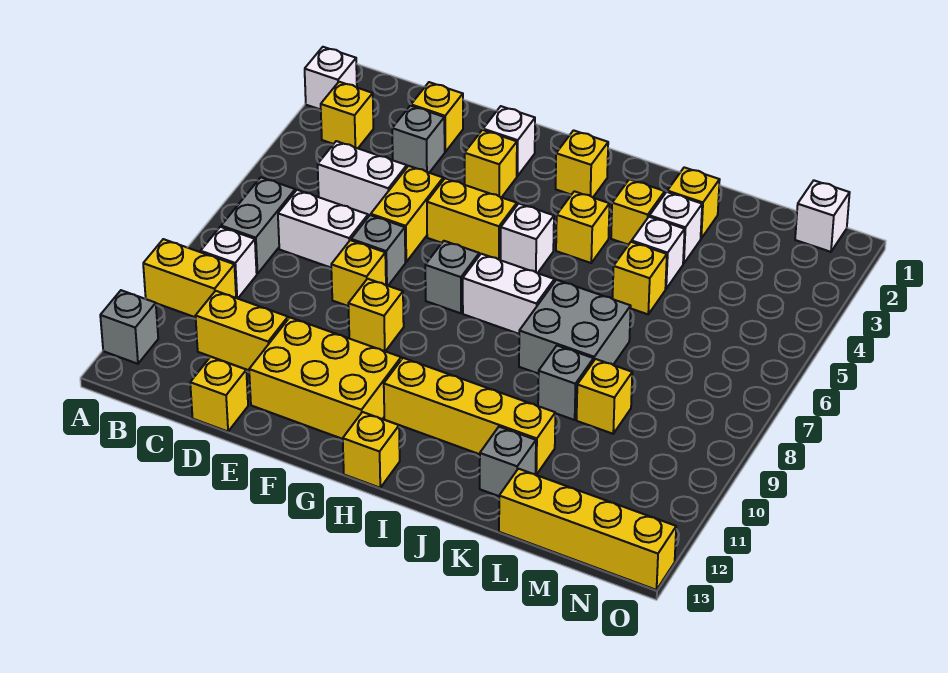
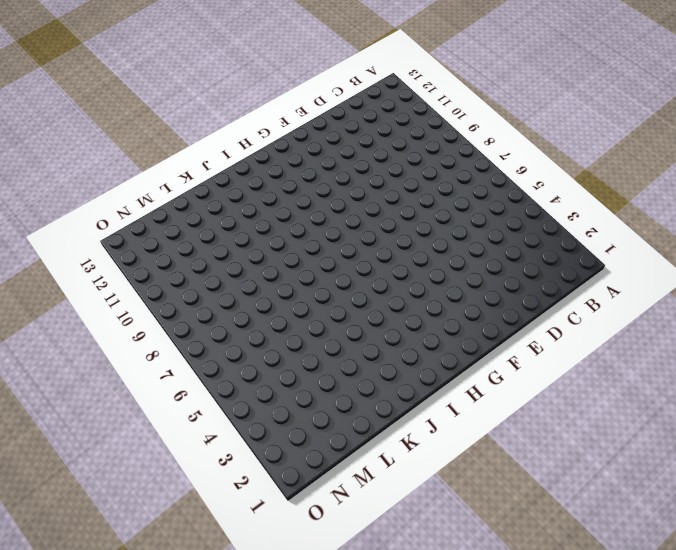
none -> white brick A2 level 1
none -> yellow brick A10:B10 level 1
none -> grey brick A12 level 1
none -> yellow brick B3 level 1

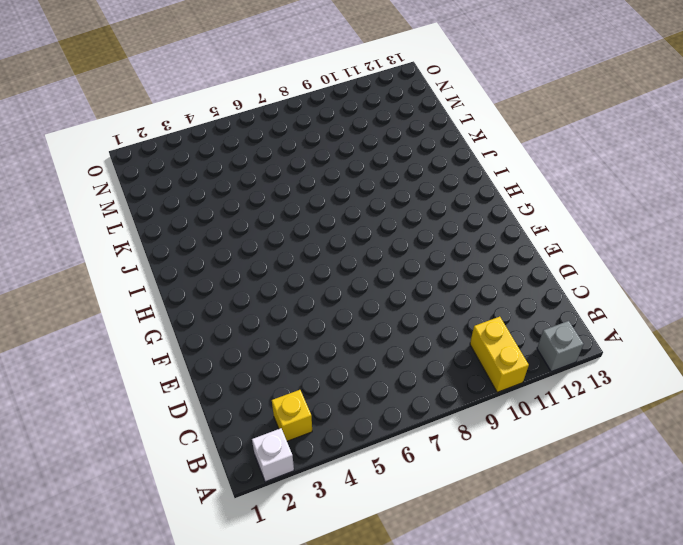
none -> grey brick B7:B8 level 1
none -> white brick B9 level 1
none -> white brick C5:D5 level 1
none -> white brick C7:D7 level 1

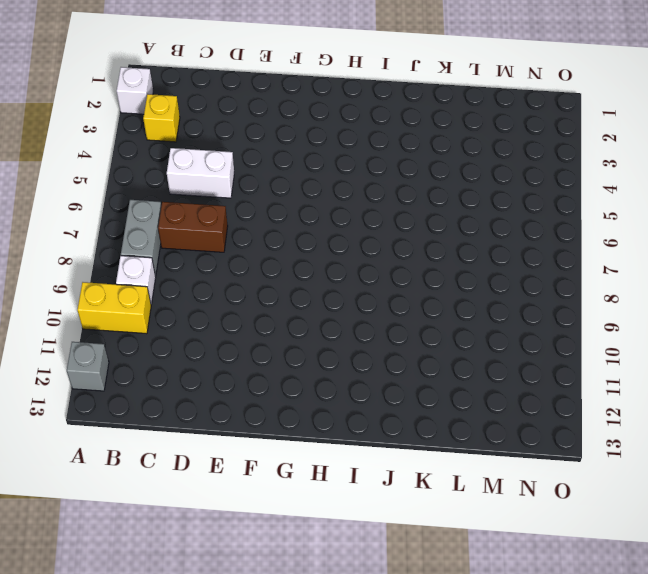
brown brick C7:D7 level 1 -> white brick C7:D7 level 1
none -> yellow brick C11:D11 level 1
none -> yellow brick D2 level 1
none -> grey brick D3 level 1
none -> yellow brick D13 level 1

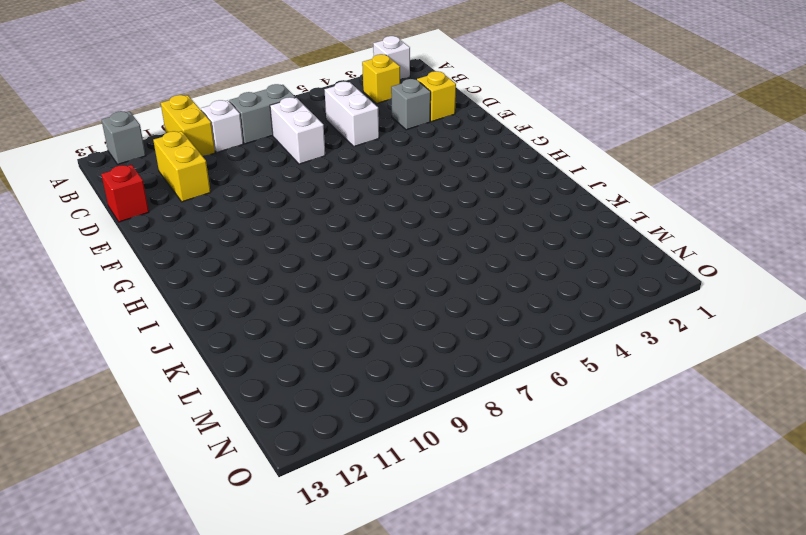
red brick D13 level 1 -> yellow brick D13 level 1
none -> yellow brick E5:E6 level 1
none -> grey brick E7 level 1
none -> yellow brick E8 level 1
none -> yellow brick E11:G12 level 1

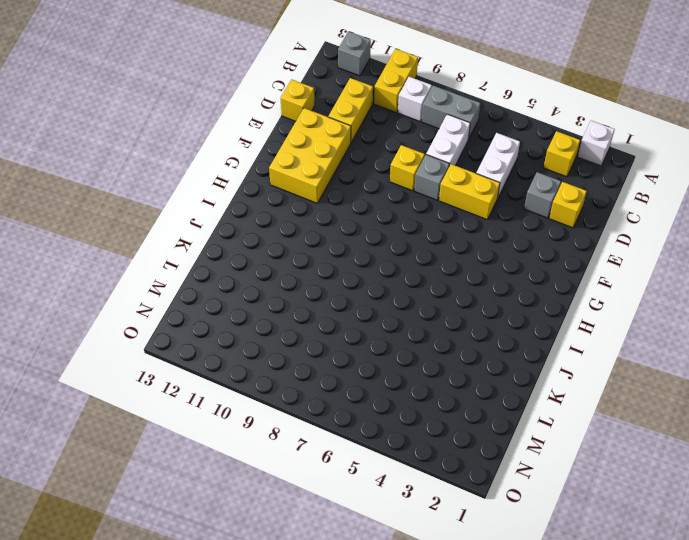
none -> white brick F2 level 1
none -> yellow brick F3 level 1
none -> yellow brick F5:G5 level 1
none -> yellow brick F9 level 1

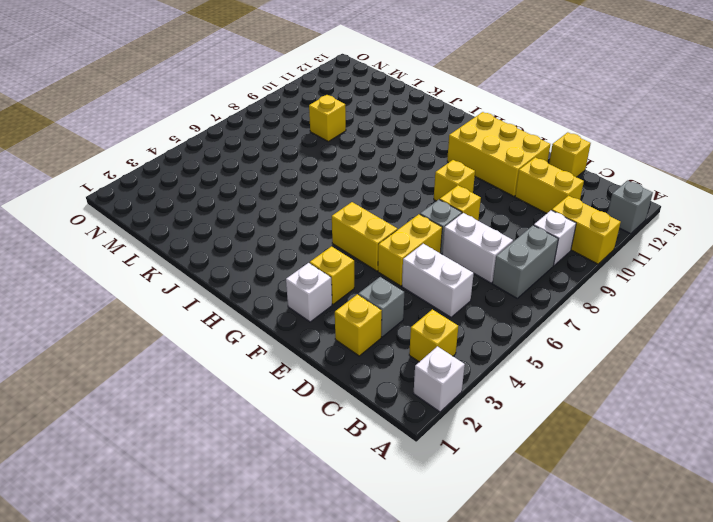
none -> grey brick G7 level 1
none -> yellow brick H2 level 1
none -> white brick H5 level 1
none -> white brick H7:I7 level 1

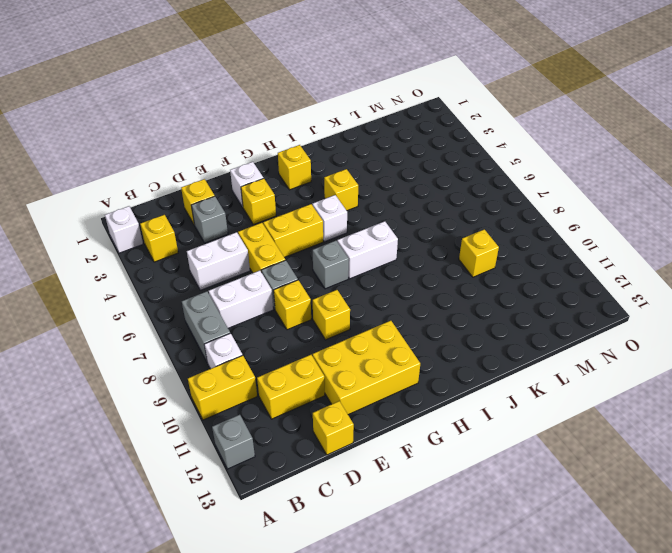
none -> yellow brick H11:K11 level 1
none -> yellow brick H13 level 1
none -> yellow brick J3 level 1
none -> grey brick J7:K8 level 1

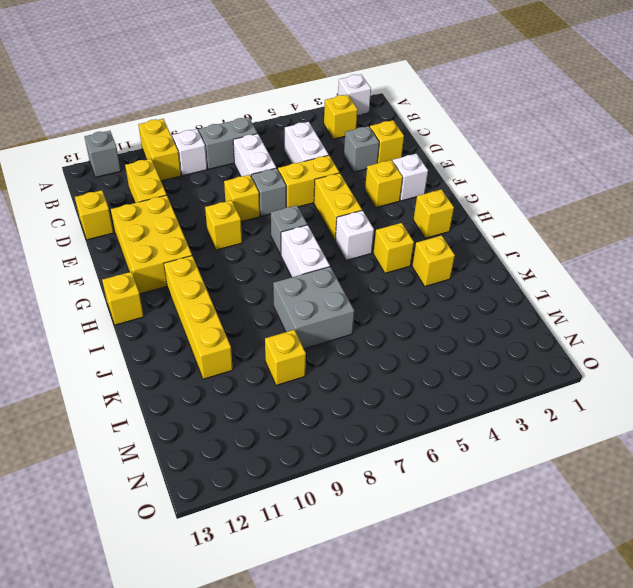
none -> yellow brick K2 level 1
none -> white brick K3 level 1
none -> white brick K4 level 1
none -> yellow brick K5 level 1

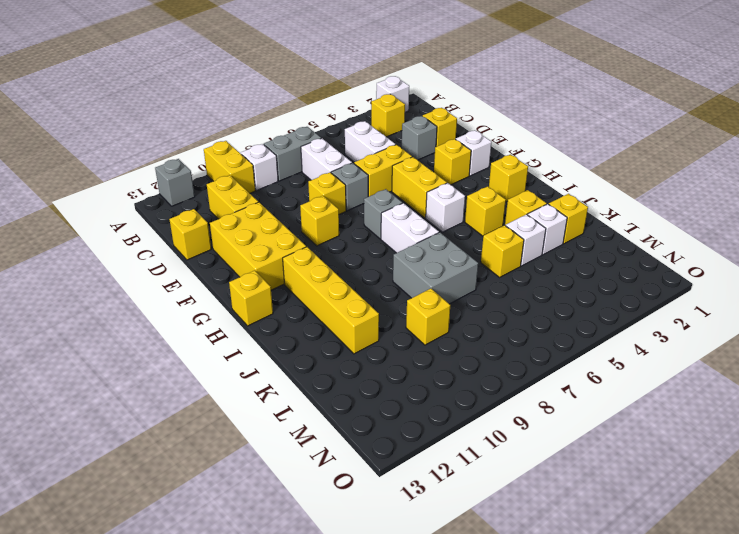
none -> grey brick K9 level 1
none -> grey brick K12 level 1
none -> yellow brick L13:O13 level 1
none -> white brick N1 level 1

